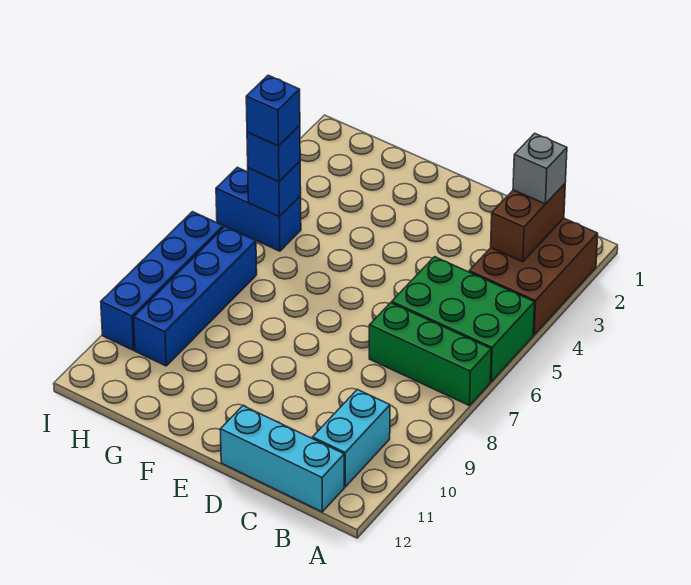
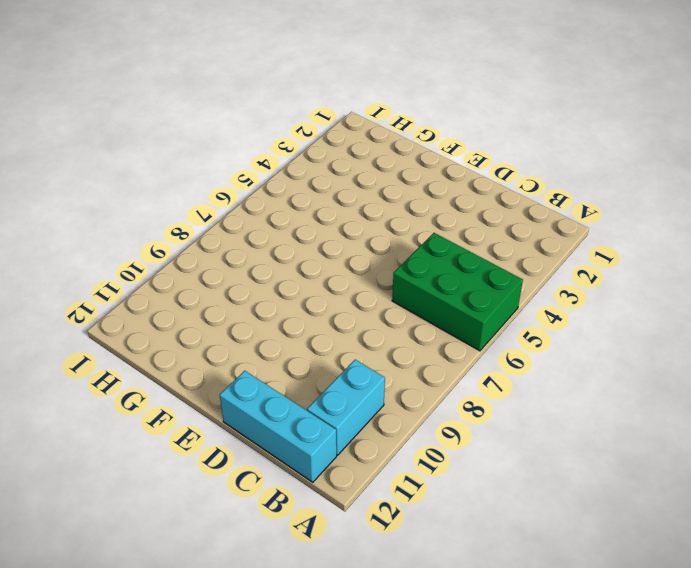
none -> brown brick A2:B4 level 1
none -> green brick A7:C7 level 1
none -> blue brick H5:I5 level 1

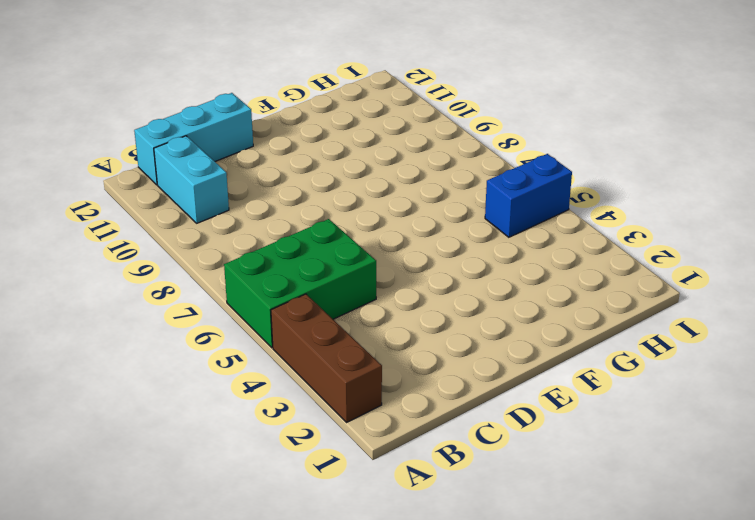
brown brick A2:A4 level 1 -> brown brick A2:B4 level 1
none -> green brick A7:C7 level 1
none -> blue brick H7:H10 level 1
none -> blue brick I7:I10 level 1

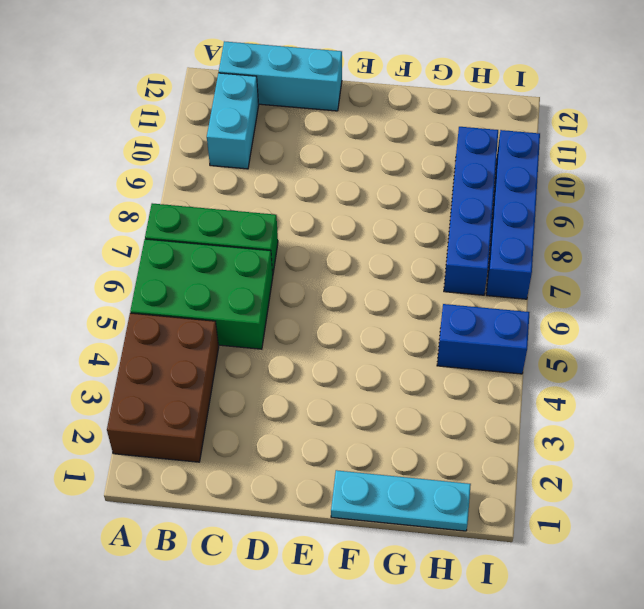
cyan plate F1:H1 level 1 -> none
none -> brown brick B2:B3 level 2
none -> blue brick H5 level 2
none -> grey brick B2 level 3

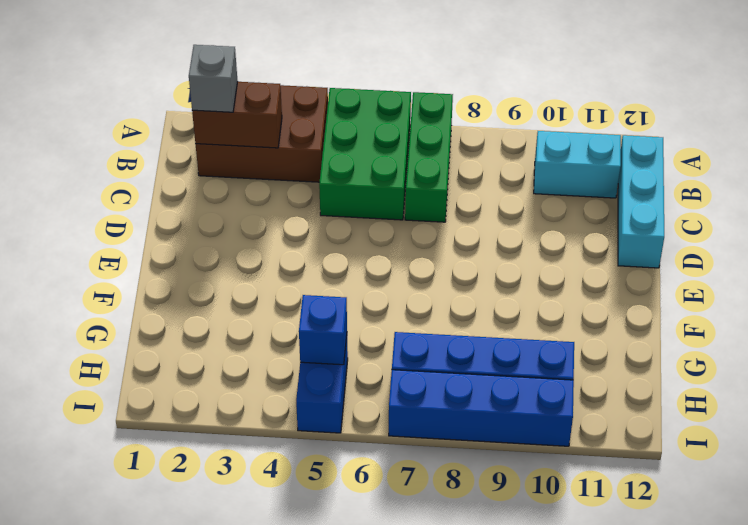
none -> blue brick H5 level 3
none -> blue brick H5 level 4

